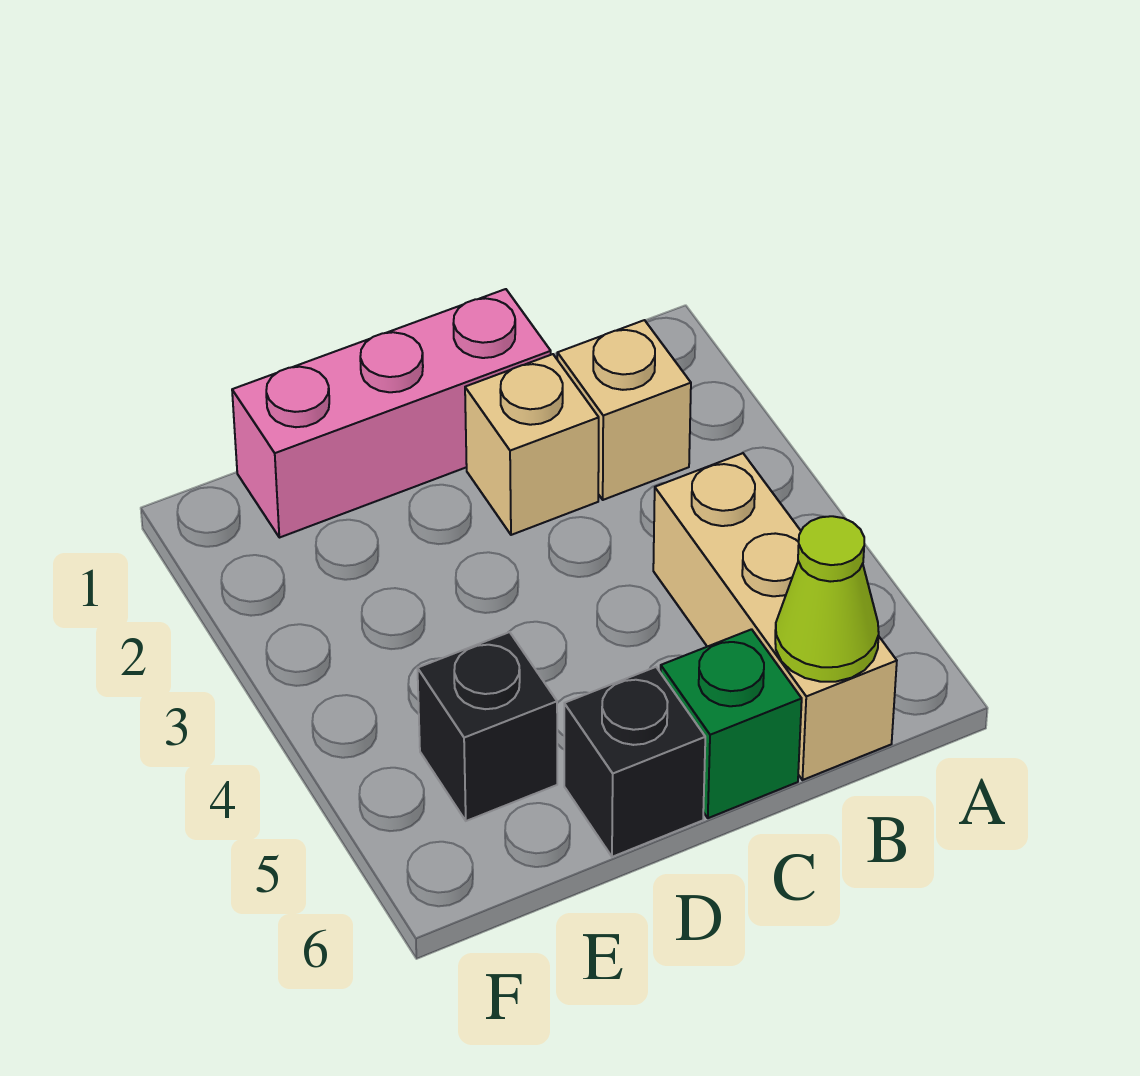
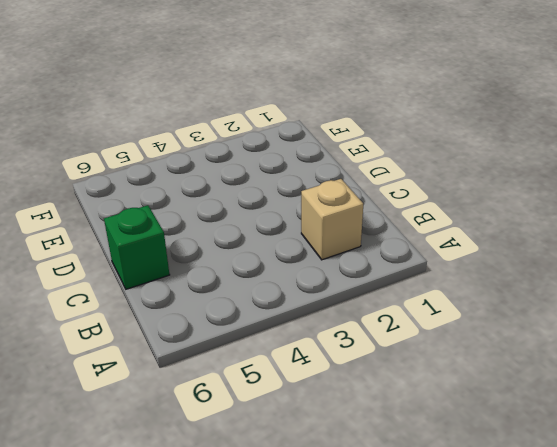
none -> tan brick B4:B6 level 1
none -> pink brick C1:E1 level 1

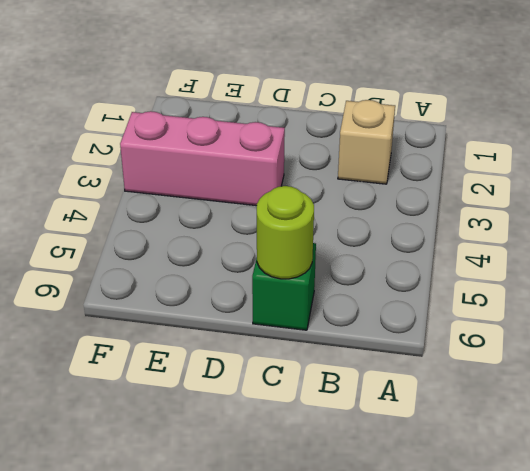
lime round brick C6 level 2 -> none
pink brick D3:F3 level 1 -> pink brick C1:E1 level 1
none -> tan brick B4:B6 level 1
none -> tan brick C2 level 1

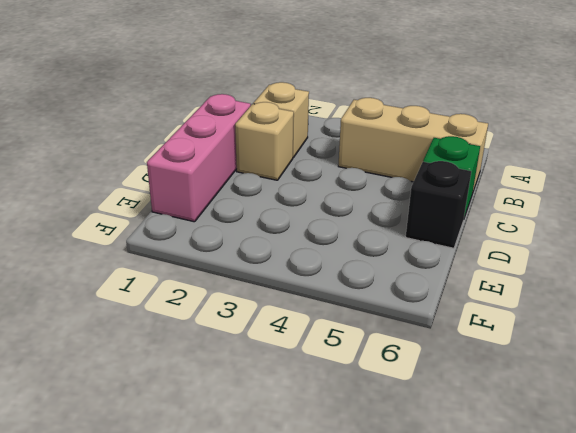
none -> black brick E5 level 1
none -> lime cone B6 level 2

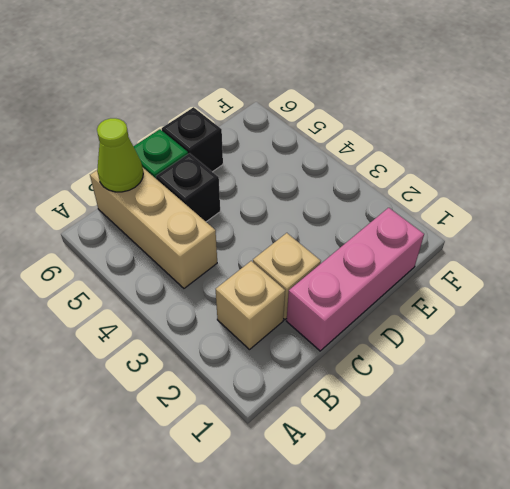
black brick C5 level 1 -> black brick E5 level 1

